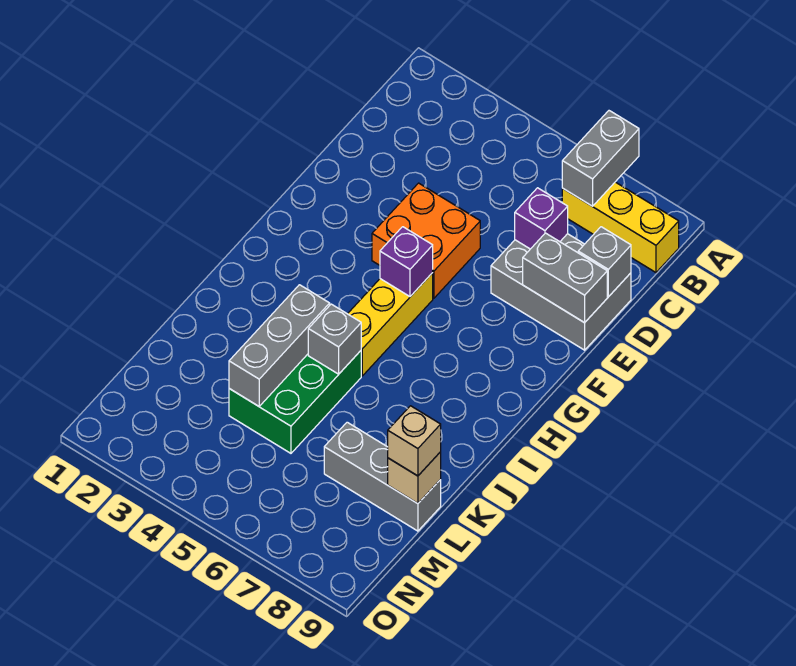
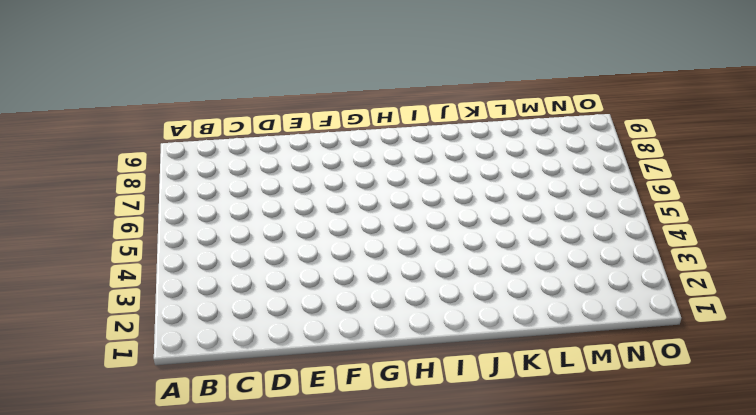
none -> yellow brick B7:B9 level 1
none -> grey brick D7:E9 level 1
none -> orange brick E4:F5 level 1

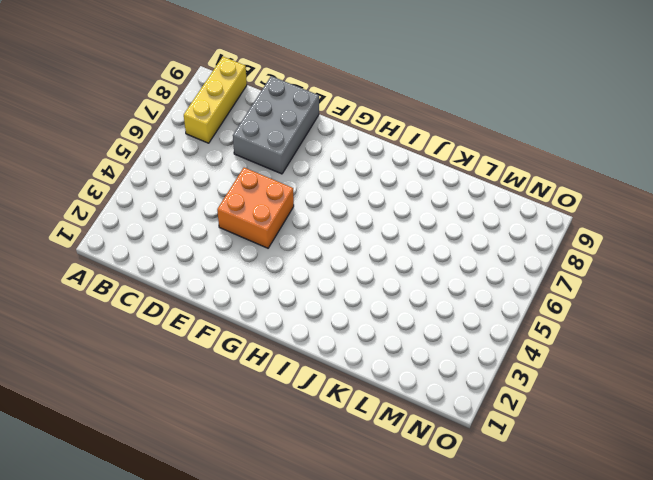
none -> yellow brick G5:I5 level 1
none -> green brick J4:L5 level 1
none -> grey brick L7:L9 level 1

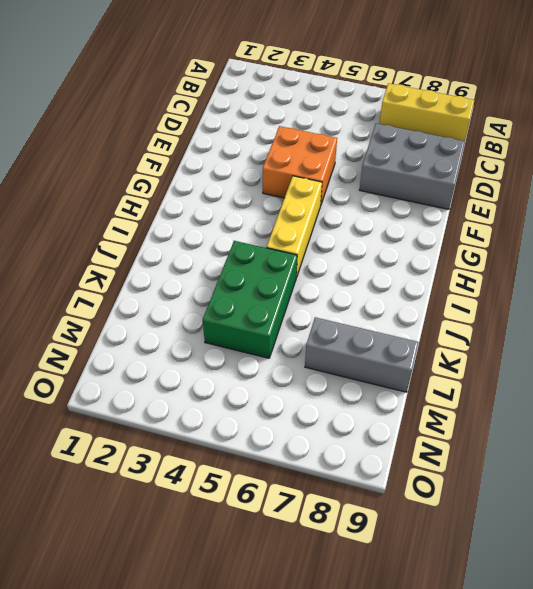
none -> grey brick A7:B7 level 2
none -> purple brick D7 level 2
none -> grey brick D9 level 2

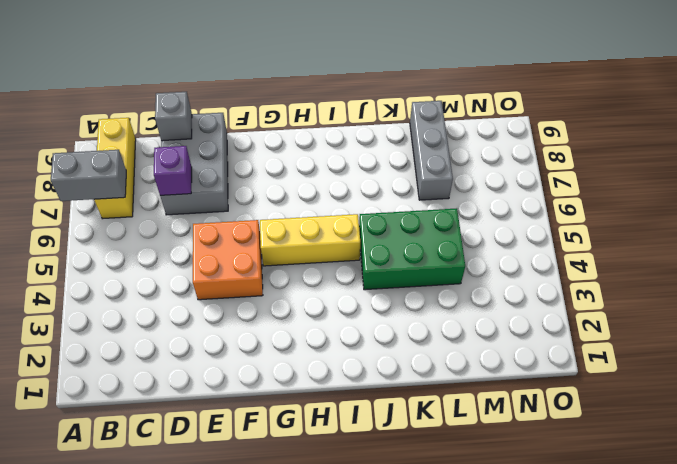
none -> grey brick E8:E9 level 2
none -> purple brick G5 level 2
none -> grey brick J4:L4 level 2

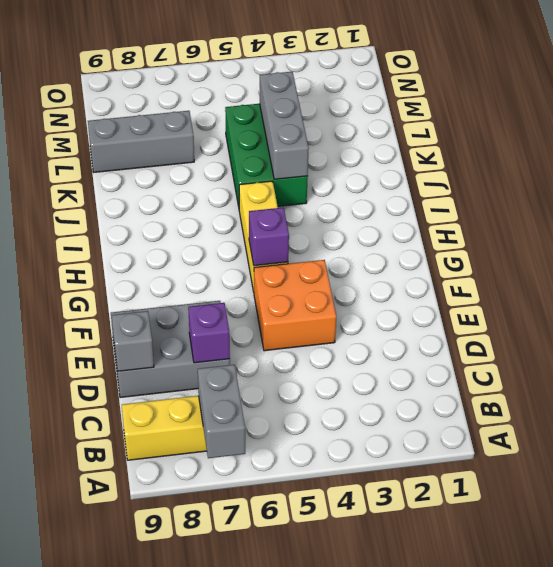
none -> grey brick E8:E9 level 2
none -> grey brick J5 level 2
none -> tan brick L9 level 2

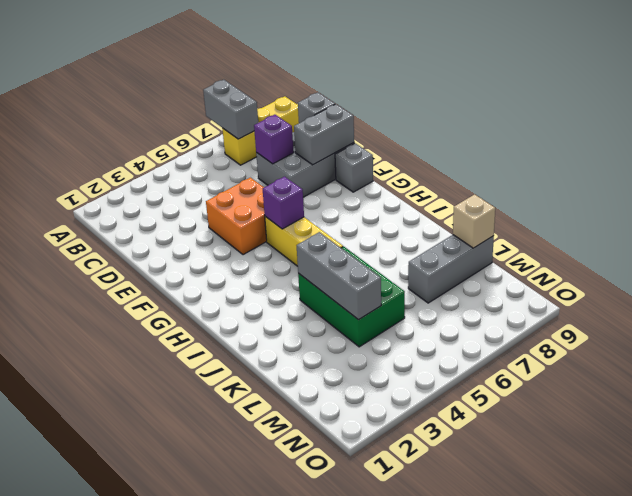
grey brick F9 level 1 -> grey brick J5 level 2
none -> tan brick L9 level 3

